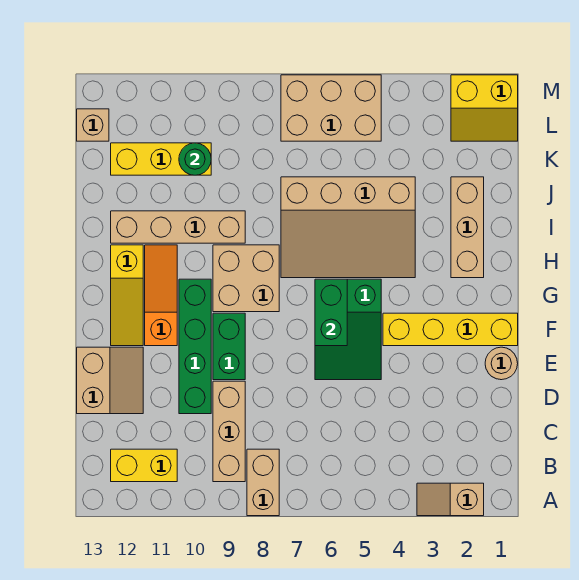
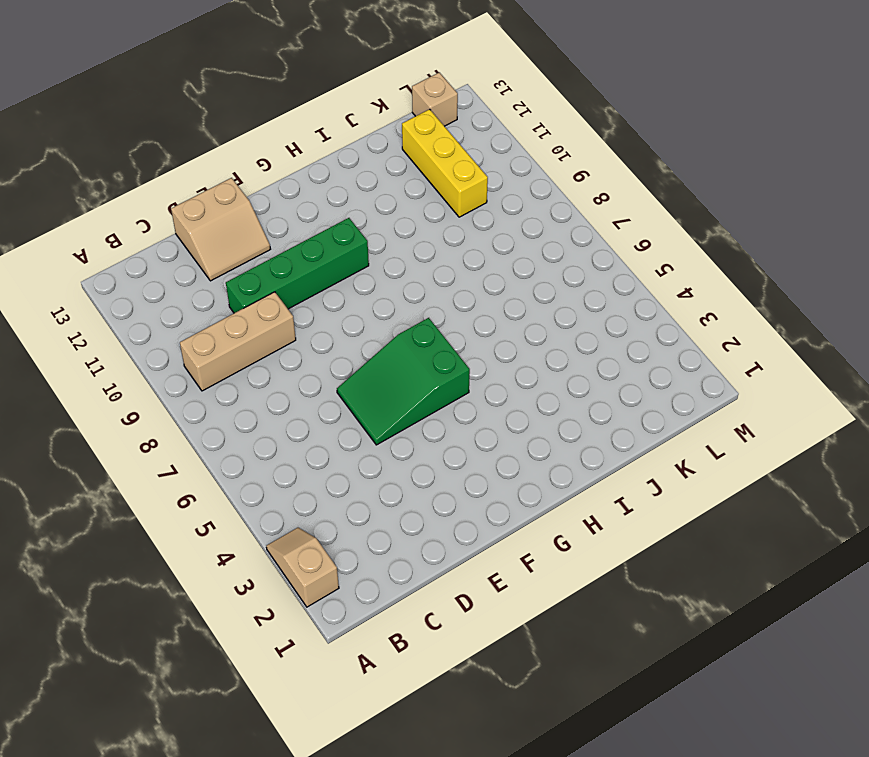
none -> tan brick A8:B8 level 1
none -> yellow brick B11:B12 level 1
none -> tan round brick E1 level 1

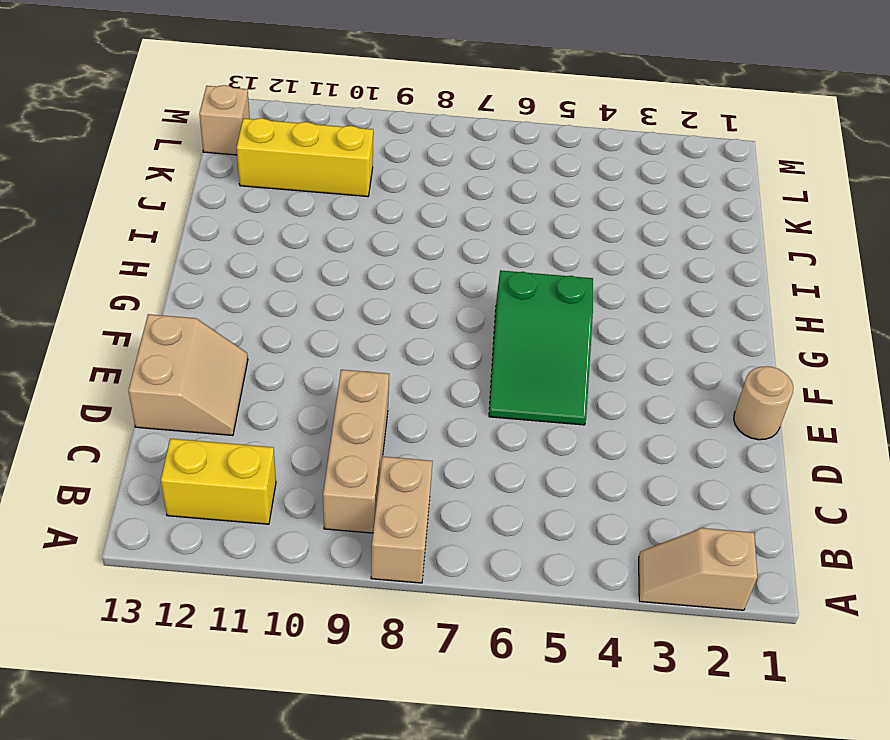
none -> green brick D10:G10 level 1
none -> green brick E9:F9 level 1
none -> yellow brick F1:F4 level 1

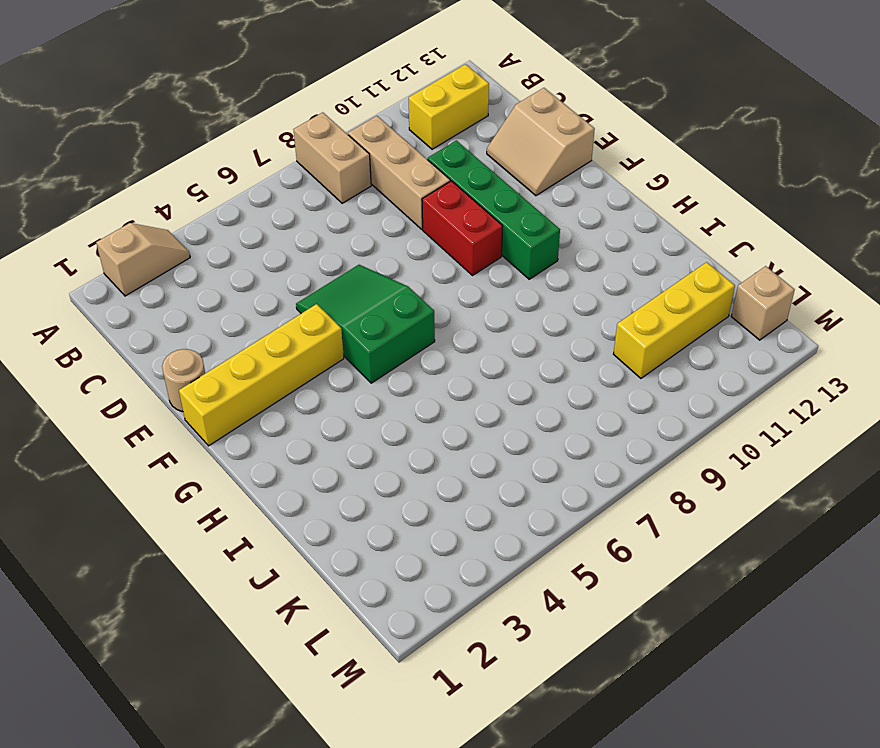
red brick E9:F9 level 1 -> green brick E9:F9 level 1
none -> orange slope F11:H11 level 1 top F
none -> yellow slope F12:H12 level 1 top H
none -> tan brick G8:H9 level 1

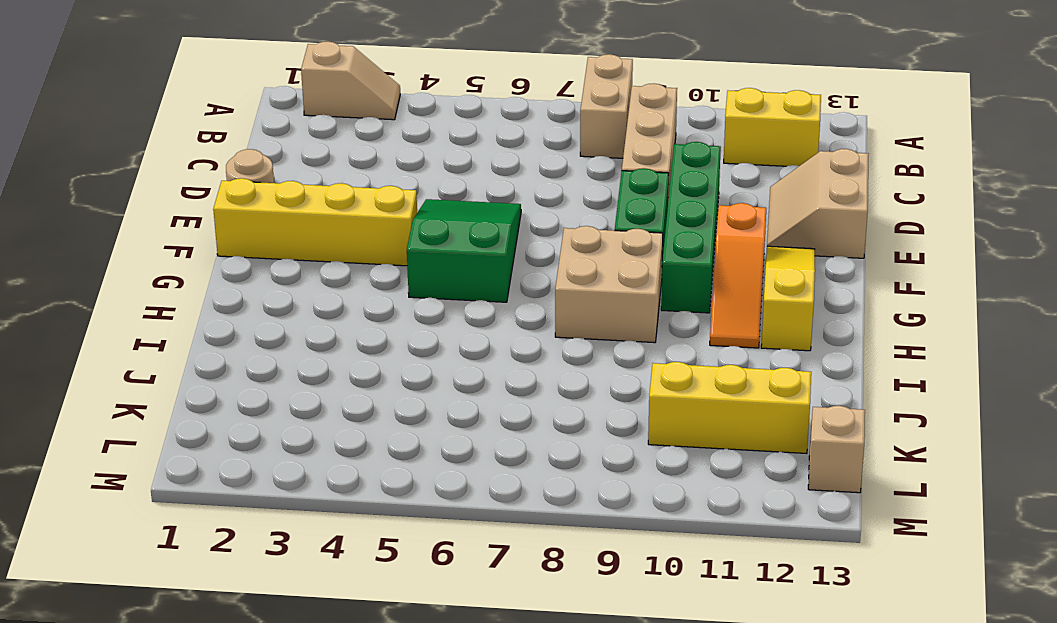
none -> tan brick H2:J2 level 1
none -> tan slope H4:J7 level 1 top J
none -> tan brick I9:I12 level 1

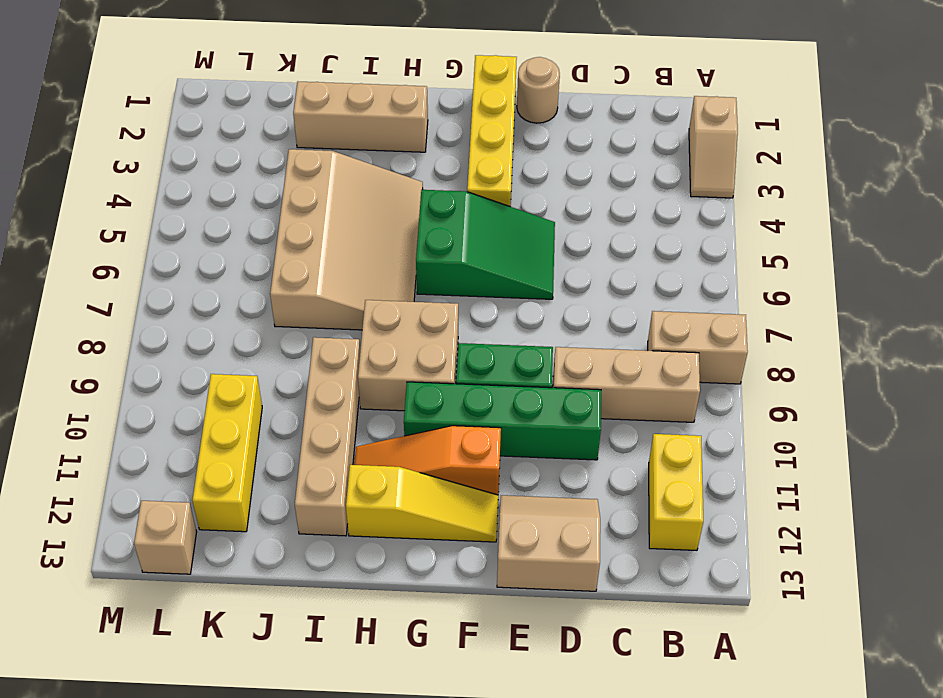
none -> yellow slope L1:M2 level 1 top M
none -> tan brick L5:M7 level 1
none -> green brick F6:G6 level 2

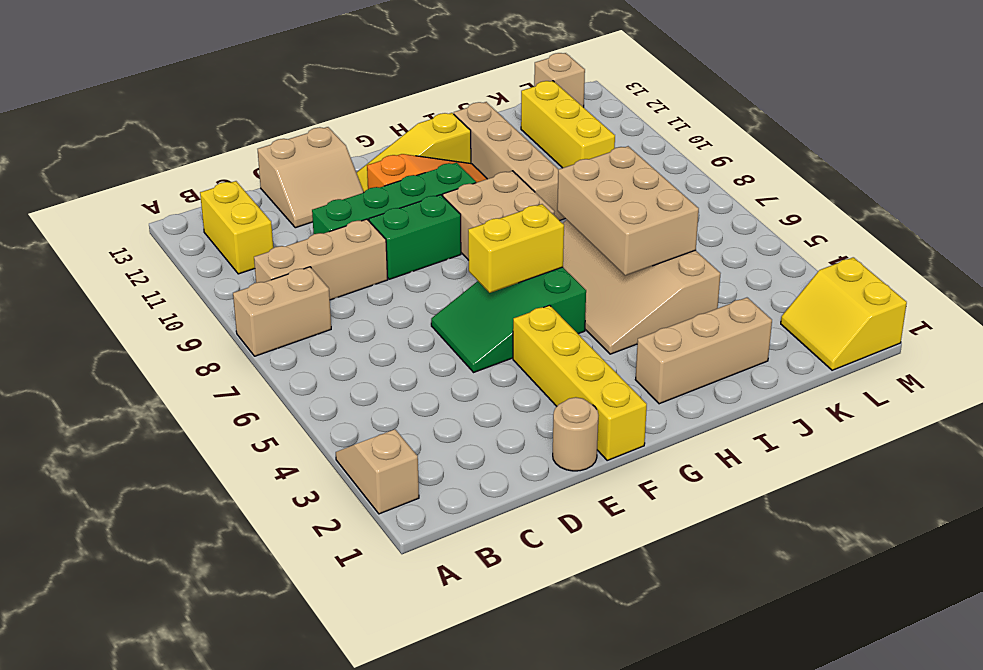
yellow brick F6:G6 level 2 -> green brick F6:G6 level 2
tan brick I5:J7 level 2 -> tan brick L5:M7 level 1
none -> green round brick K10 level 2

